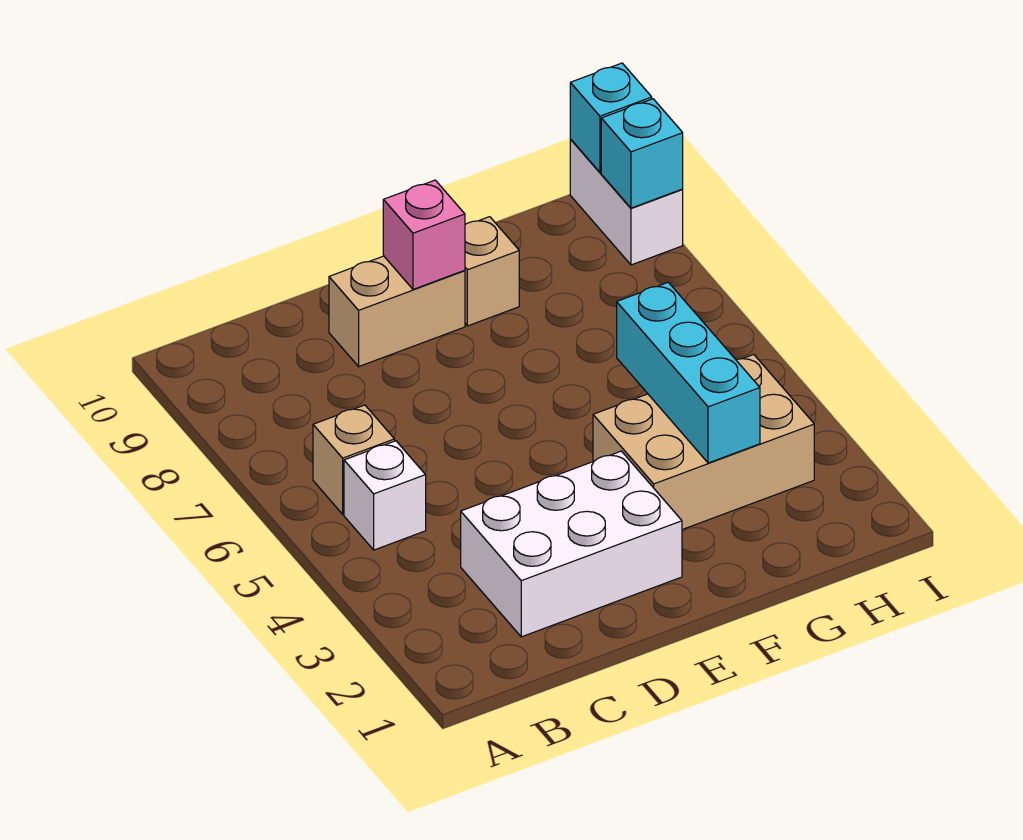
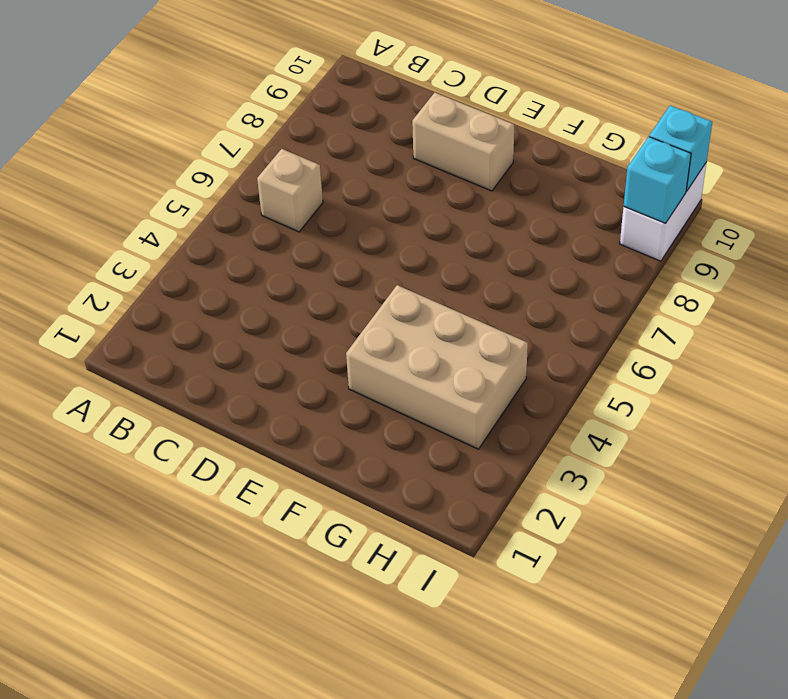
none -> white brick B5 level 1
none -> white brick C2:E3 level 1

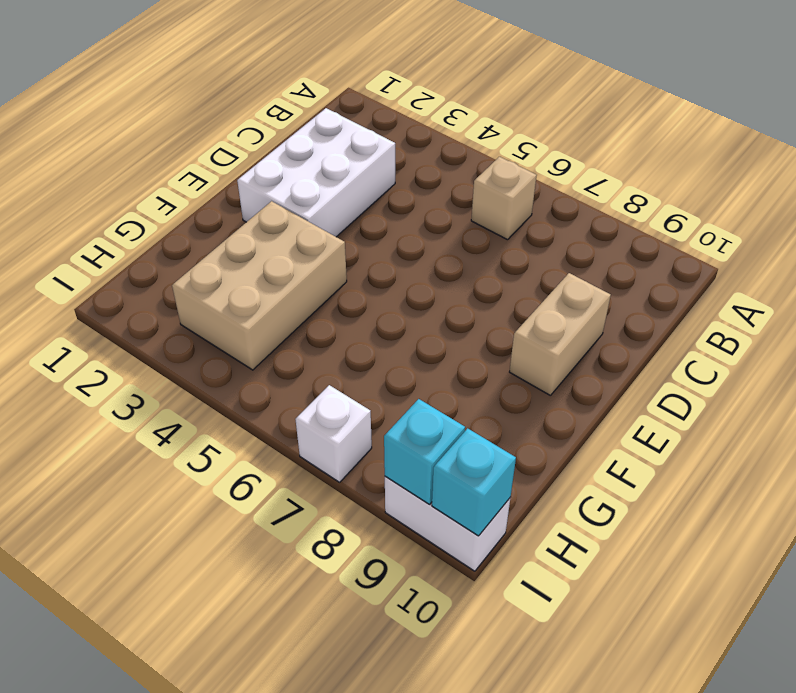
white brick I7 level 1 -> white brick B5 level 1
none -> tan brick F9 level 1
none -> pink brick E9 level 2

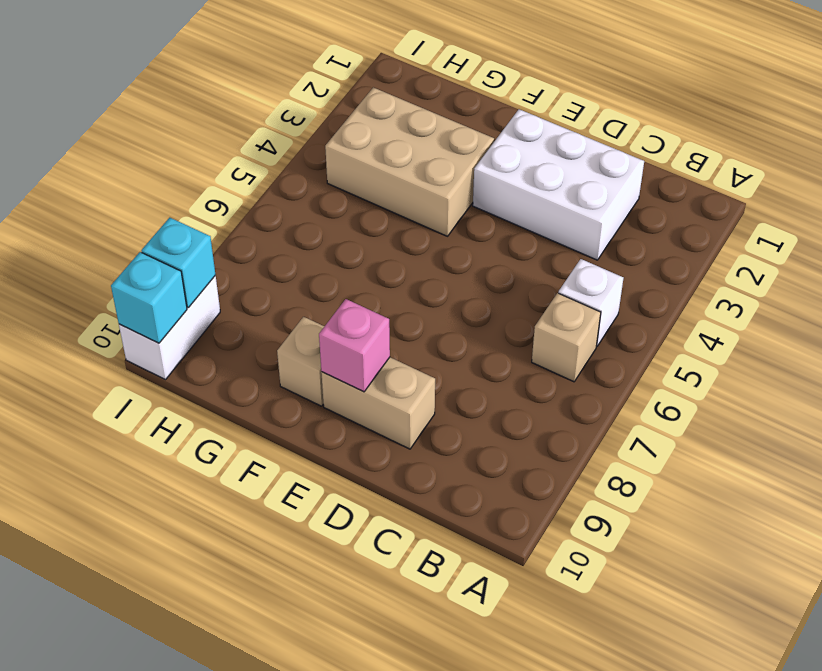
none -> cyan brick G3:G5 level 2

